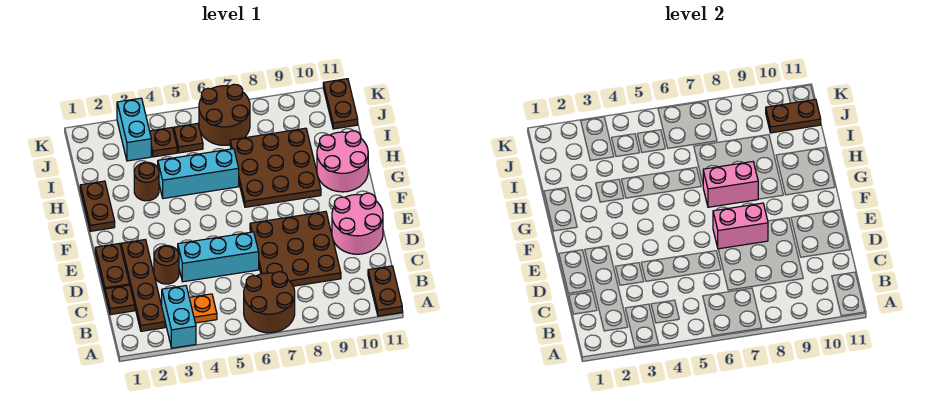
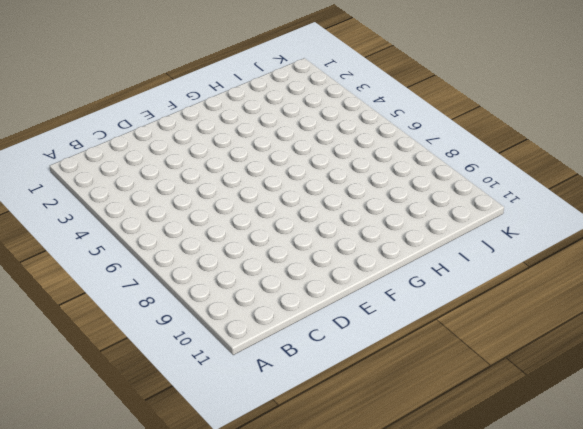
none -> cyan brick A3:B3 level 1
none -> brown round brick A6:B7 level 1
none -> brown plate A11:B11 level 1

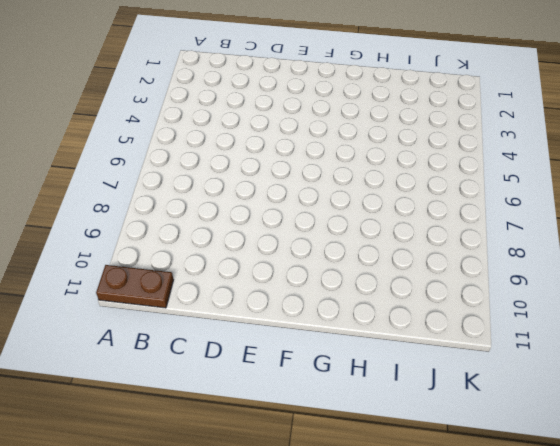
none -> cyan brick A3:B3 level 1
none -> brown round brick A6:B7 level 1
none -> brown plate B2:E2 level 1

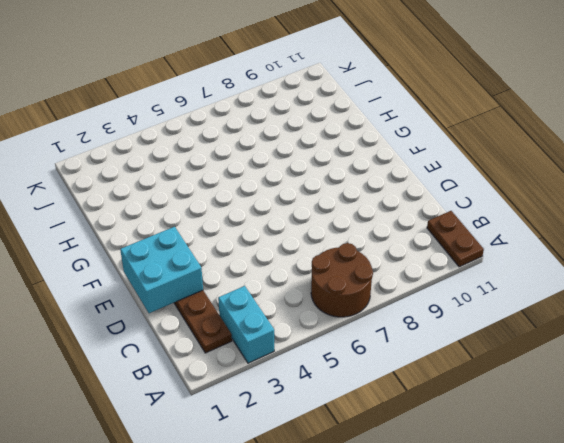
cyan brick D1:E2 level 2 -> none
none -> orange plate B4 level 1
none -> brown plate C1 level 1
none -> brown plate C7:E9 level 1

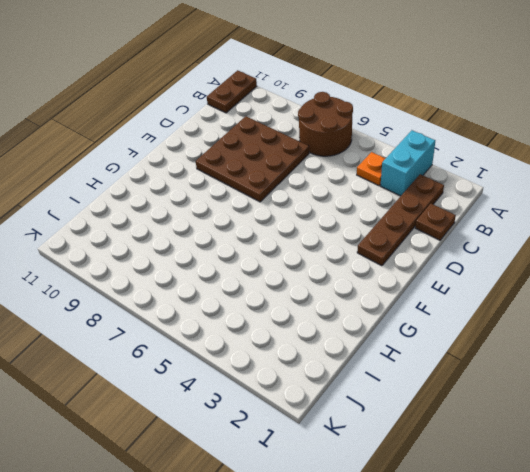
none -> brown plate D1:E1 level 1
none -> brown round brick D3 level 1
none -> cyan brick D4:D6 level 1

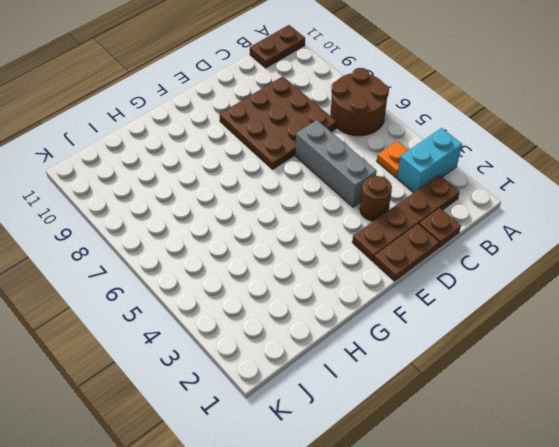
grey brick D4:D6 level 1 -> cyan brick D4:D6 level 1
none -> pink round brick D10:E11 level 1
none -> brown plate G1:H1 level 1
none -> brown plate G7:I9 level 1

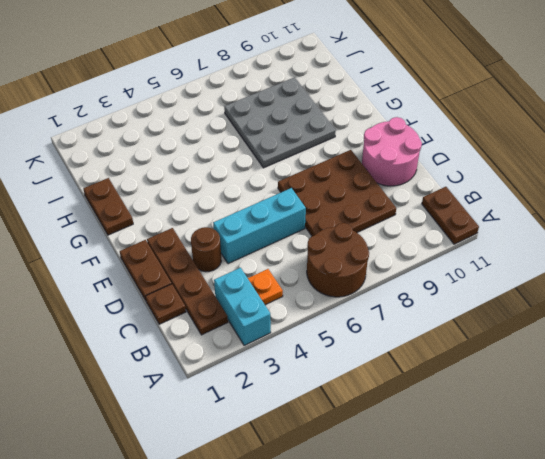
grey plate G7:I9 level 1 -> brown plate G7:I9 level 1
none -> pink round brick G10:H11 level 1
none -> brown round brick H3 level 1
none -> cyan brick H4:H6 level 1

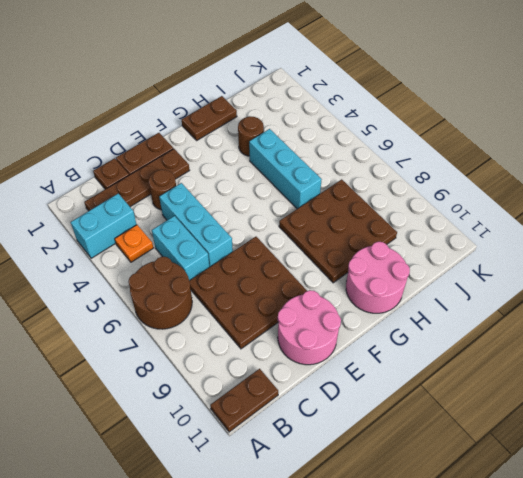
cyan brick C5:C6 level 1 -> cyan brick J3:K3 level 1
none -> brown plate J4 level 1
none -> brown plate J5 level 1
none -> brown round brick J6:K7 level 1

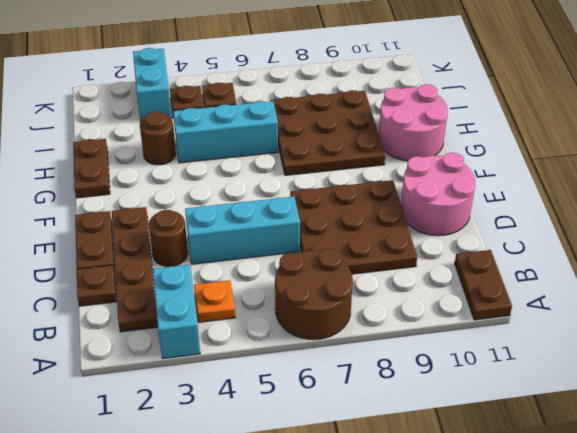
none -> brown round brick J6:K7 level 1
none -> brown plate J11:K11 level 1
none -> pink brick E7:E8 level 2

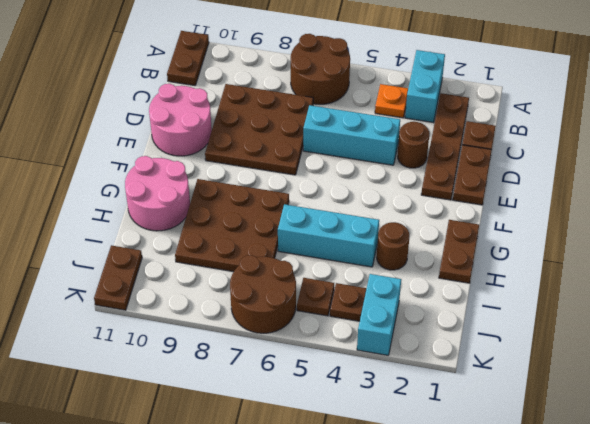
none -> pink brick E7:E8 level 2
none -> pink brick G7:G8 level 2
none -> brown plate J10:J11 level 2

